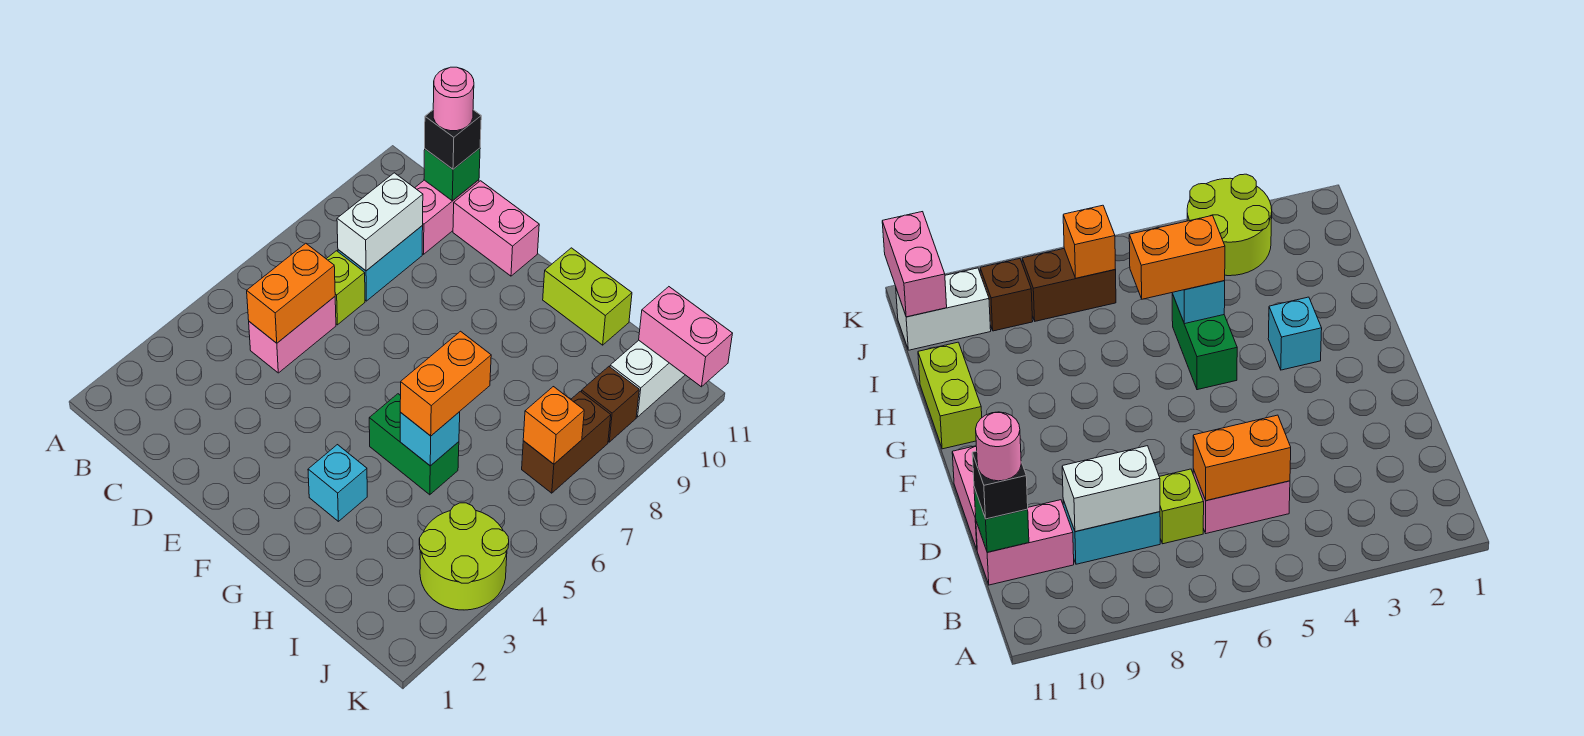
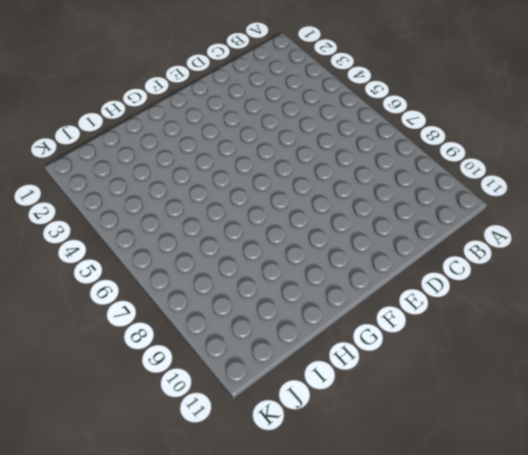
none -> pink brick C5:C6 level 1
none -> lime brick C7 level 1
none -> cyan brick C8:C9 level 1

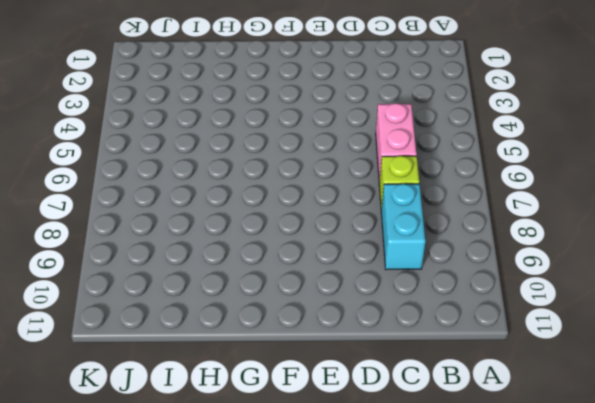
none -> pink brick C10:C11 level 1
none -> pink brick D11:E11 level 1
none -> cyan brick G3 level 1

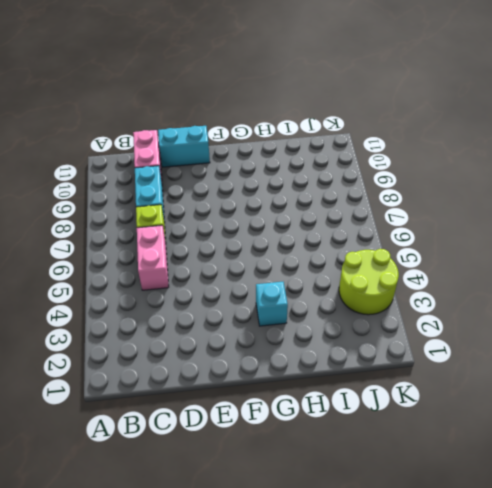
cyan brick D11:E11 level 1 -> pink brick D11:E11 level 1
none -> green brick G5:H5 level 1
none -> lime brick G11:H11 level 1
none -> brown brick J7:J8 level 1

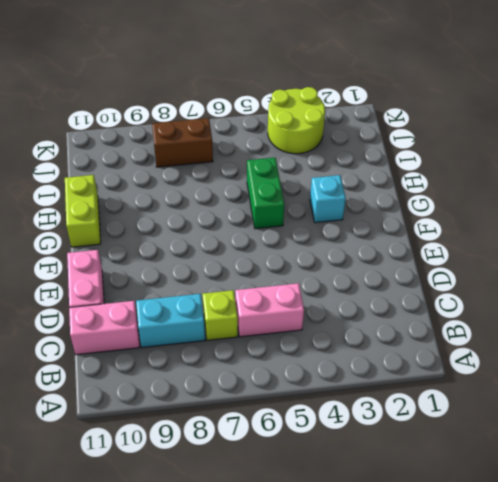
none -> brown brick J9 level 1
none -> white brick J10:J11 level 1
none -> orange brick C5:C6 level 2

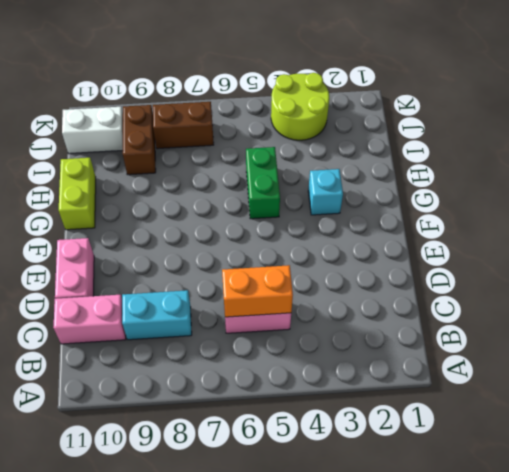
brown brick I9:J9 level 1 -> brown brick J9 level 1
none -> lime brick C7 level 1
none -> white brick C8:C9 level 2
none -> green brick C11 level 2

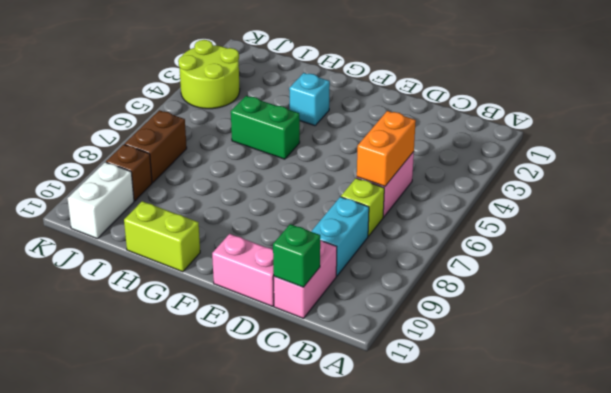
none -> white brick C8:C9 level 2
none -> cyan brick H5 level 2
none -> orange brick J7 level 2

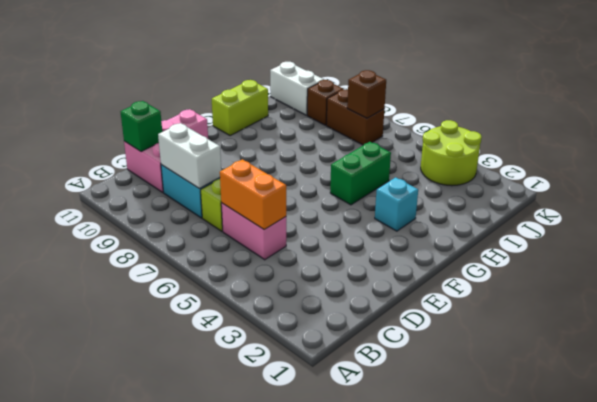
brown brick J7 level 2 -> orange brick J7 level 2
none -> cyan brick H5 level 2
none -> pink brick J11:K11 level 2
none -> black brick C11 level 3

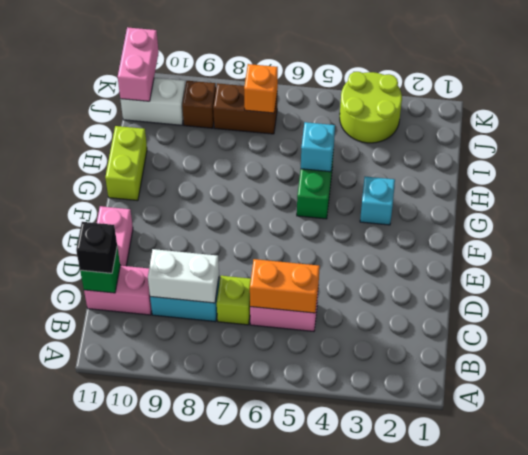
none -> orange brick H5:H6 level 3
none -> pink round brick C11 level 4

